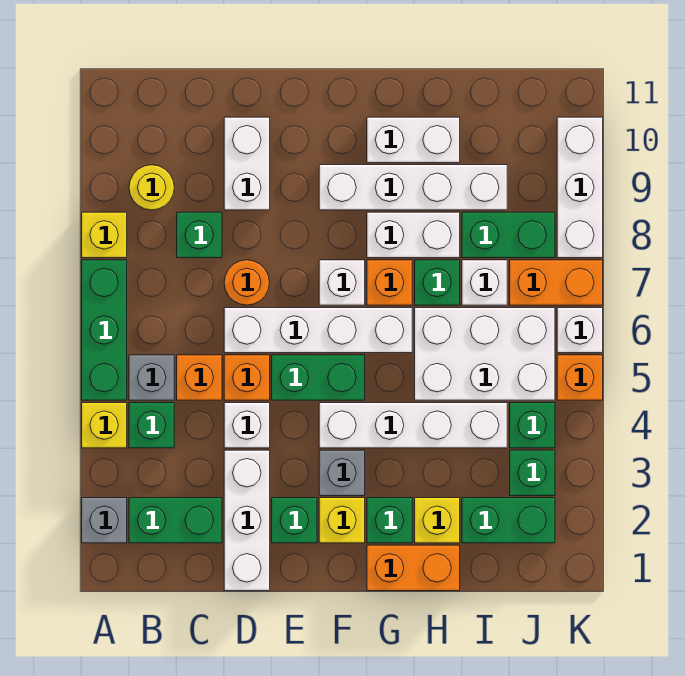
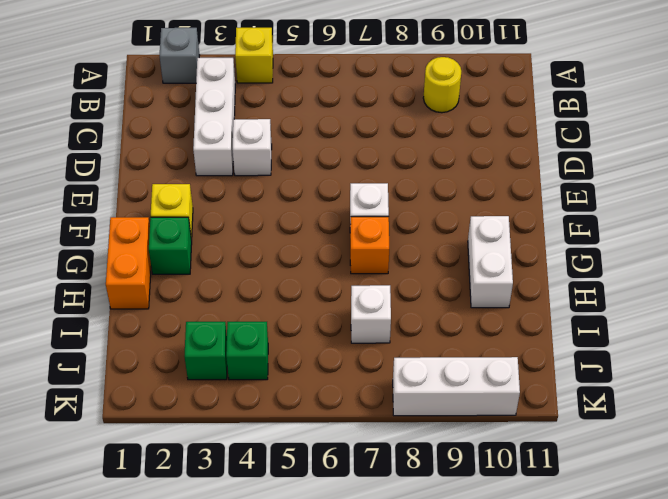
white brick B3:D3 level 1 -> white brick D1:D3 level 1
none -> green brick A5:A7 level 1
none -> yellow brick A8 level 1
none -> green brick B2:C2 level 1
none -> green brick B4 level 1

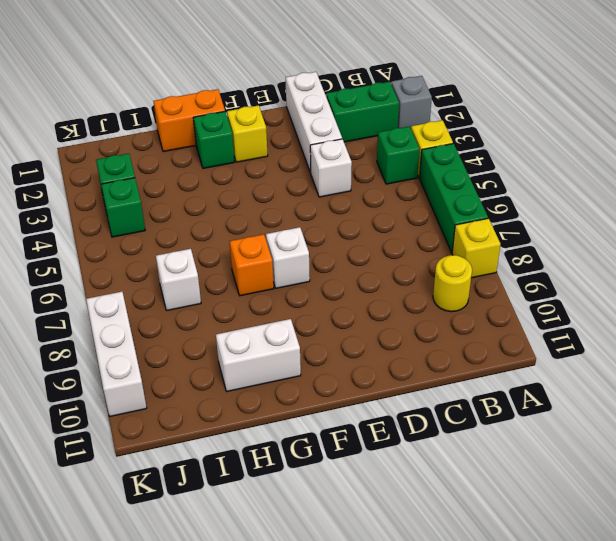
none -> grey brick B5 level 1
none -> orange brick C5 level 1
none -> green brick C8 level 1
none -> orange brick D5 level 1

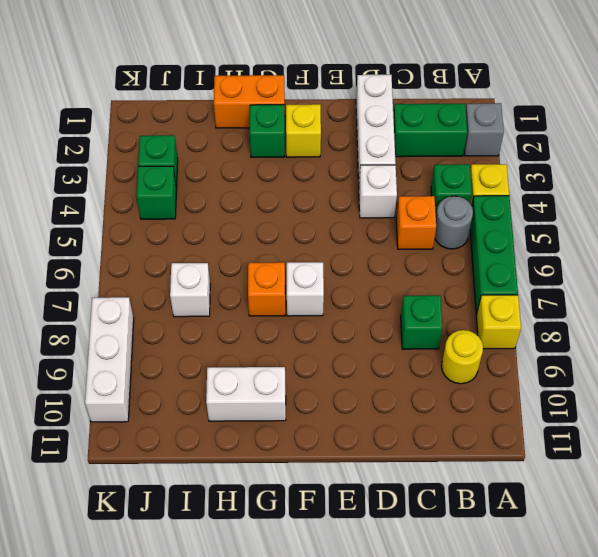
grey round brick B5 level 1 -> grey brick B5 level 1
none -> orange brick D5 level 1
none -> white brick D6:G6 level 1
none -> orange round brick D7 level 1
none -> white brick D9:D10 level 1

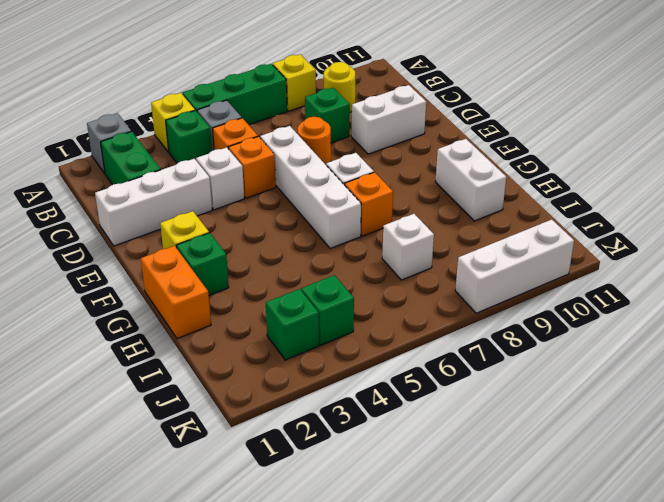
none -> green brick E2 level 1
none -> green brick E5:F5 level 1
none -> grey brick F3 level 1
none -> white brick F4:I4 level 1

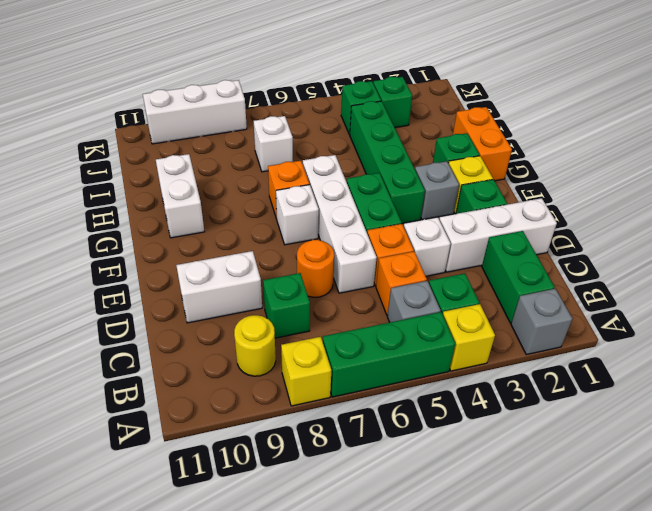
green brick F4:I4 level 1 -> white brick F4:I4 level 1
none -> white brick F9:I9 level 1
none -> white brick G8:H8 level 1
none -> yellow brick H2 level 1
none -> white brick H5:J6 level 1

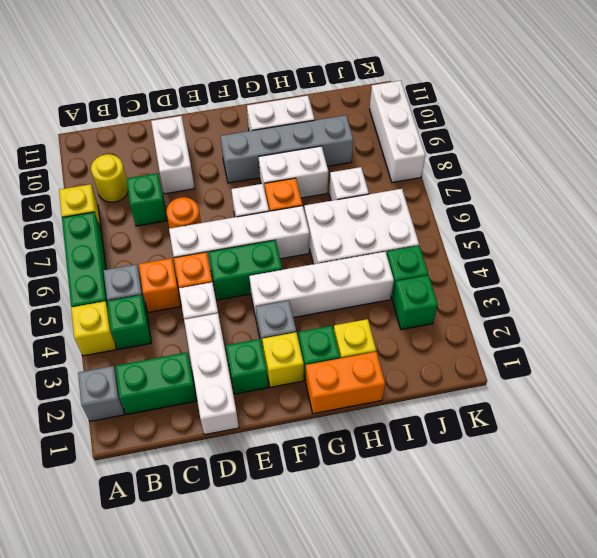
grey brick F9:I9 level 1 -> white brick F9:I9 level 1
none -> green brick H7 level 1
none -> green brick I2:J2 level 1
none -> green brick I8:J8 level 1
none -> orange brick J7:K7 level 1

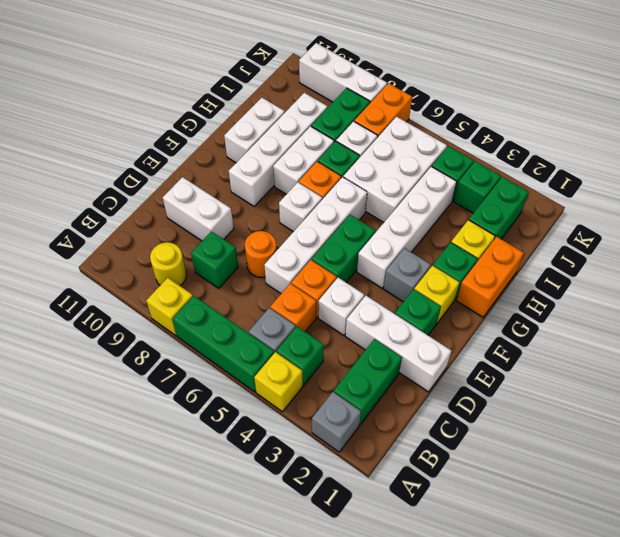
none -> orange brick K5 level 1
none -> white brick K6 level 1

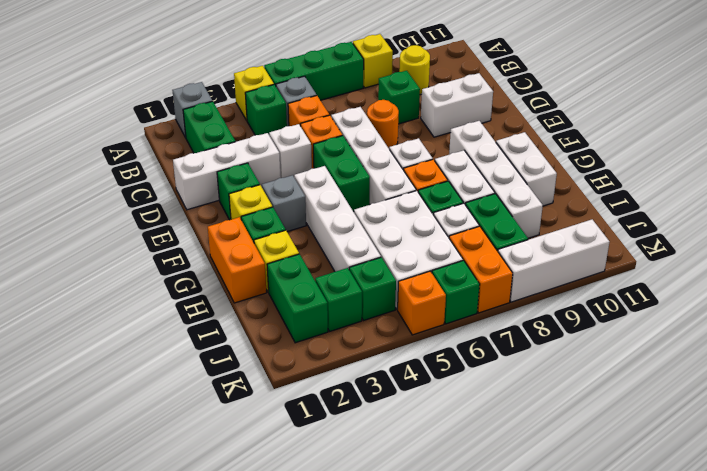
green brick K6 level 1 -> white brick K6 level 1

